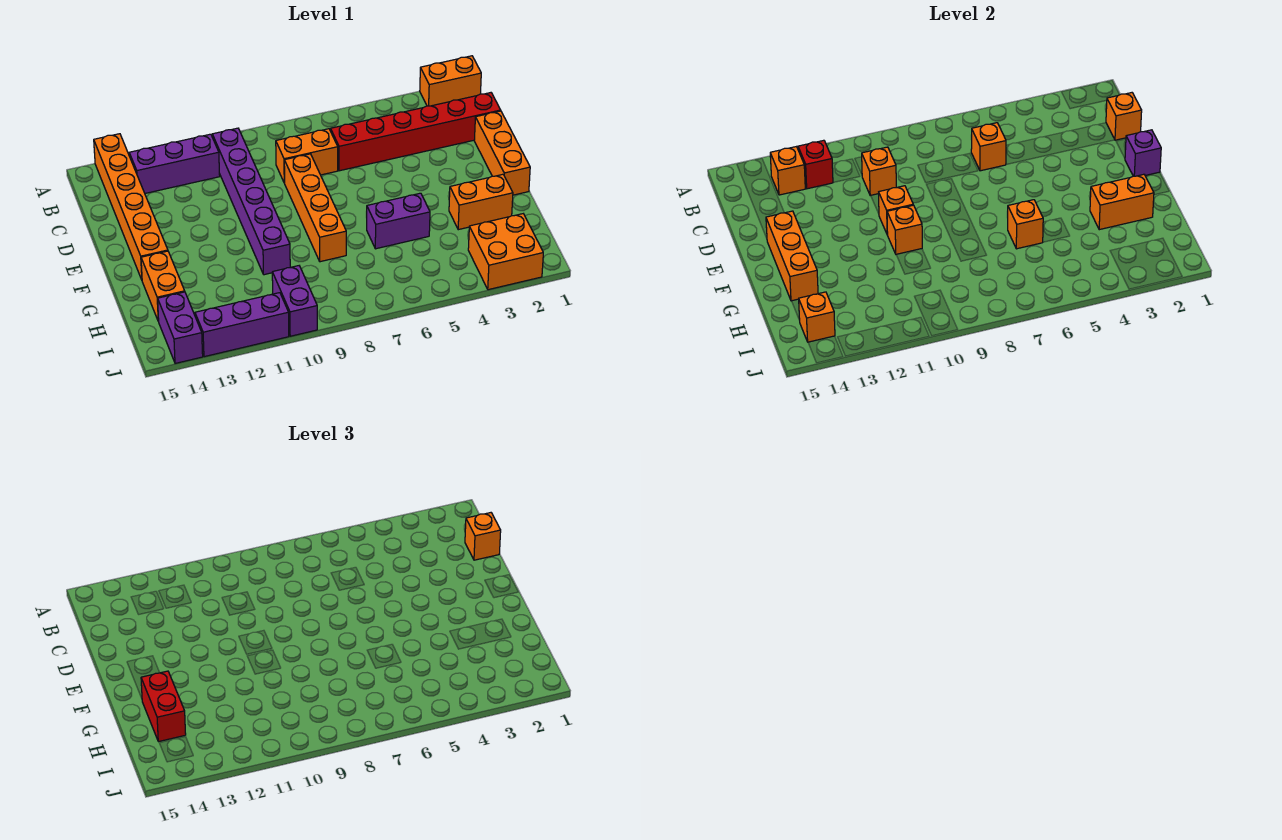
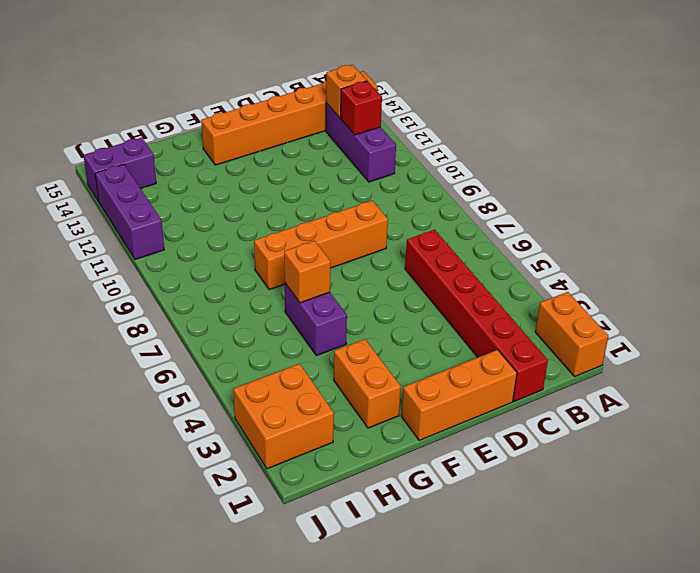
none -> purple brick B10:G10 level 1
none -> orange brick C7:C8 level 1
none -> orange brick G14:H14 level 1

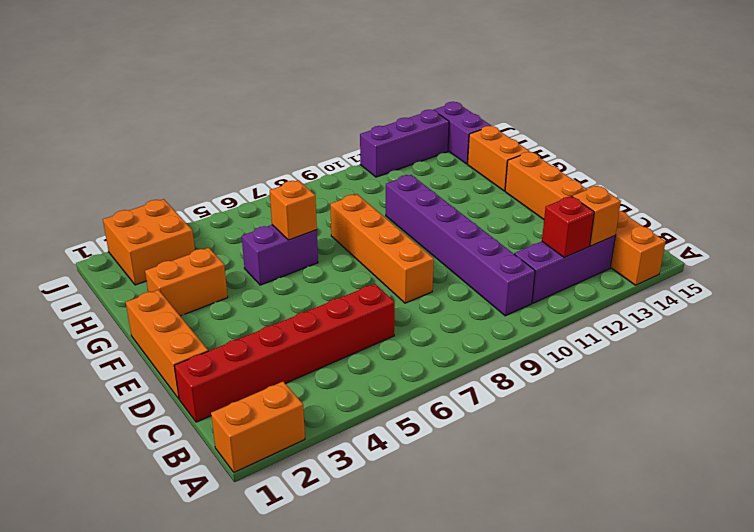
none -> orange brick C7:C8 level 1
none -> purple brick I10:J10 level 1
none -> orange brick C1 level 2

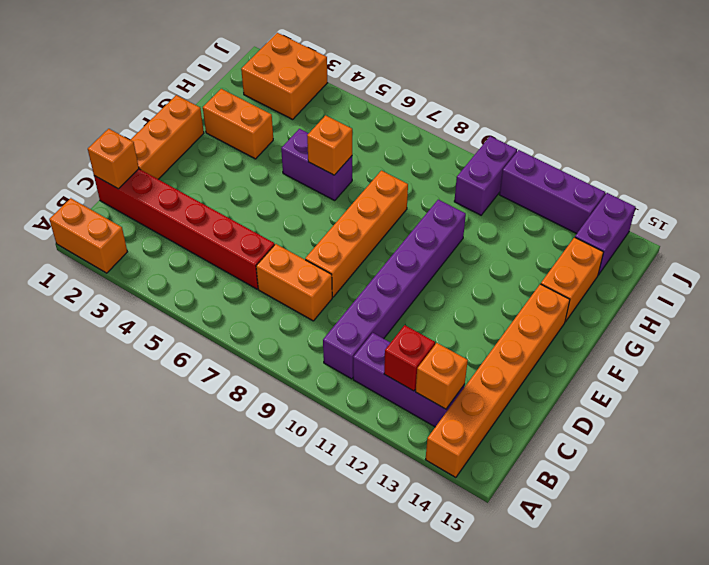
none -> orange brick C6 level 2
none -> orange brick C10 level 2
none -> purple brick E1 level 2

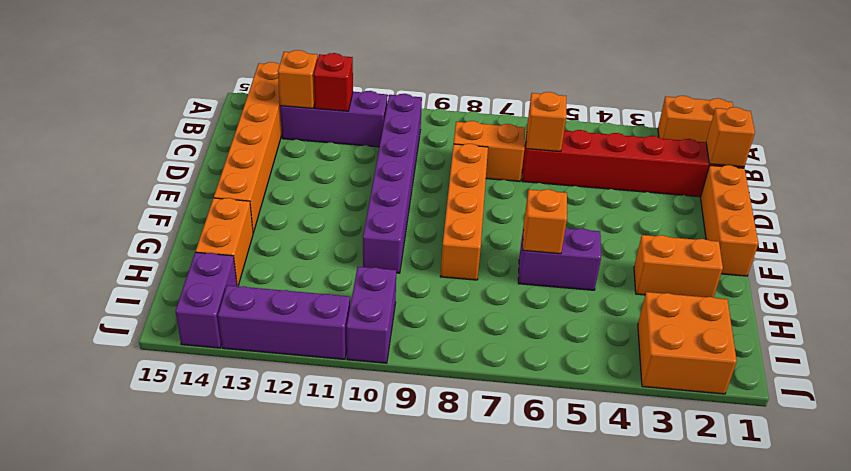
none -> orange brick C10 level 2
none -> purple brick E1 level 2
none -> orange brick E10 level 2

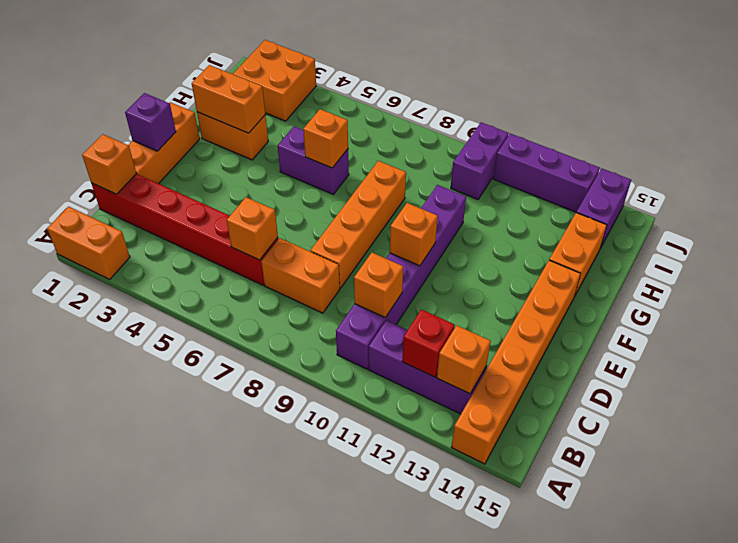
none -> orange brick E14:G14 level 2
none -> orange brick F10 level 2
none -> orange brick I14 level 2

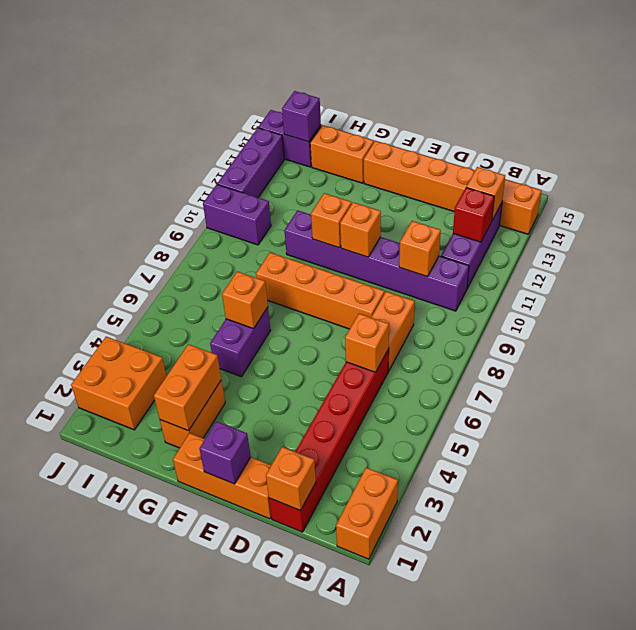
purple brick I14 level 2 -> orange brick I14 level 2
none -> orange brick E14:G14 level 2
none -> orange brick C1 level 3
none -> red brick G14:H14 level 3

